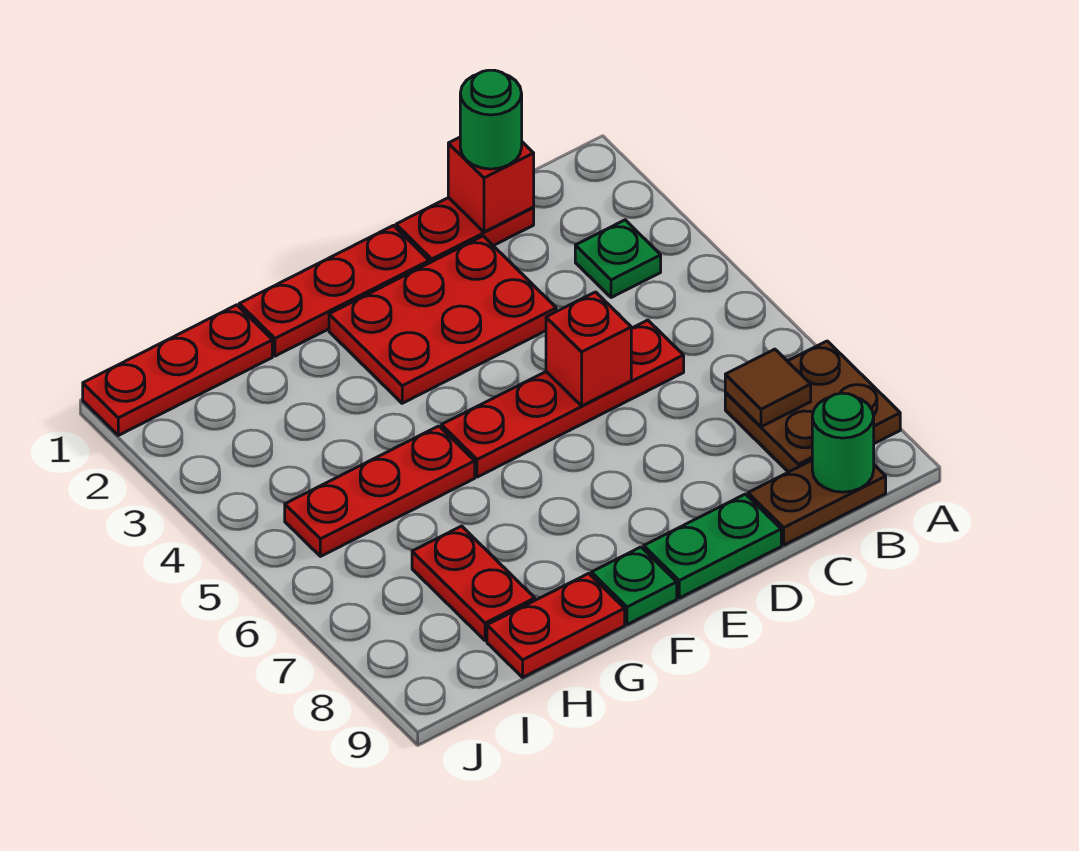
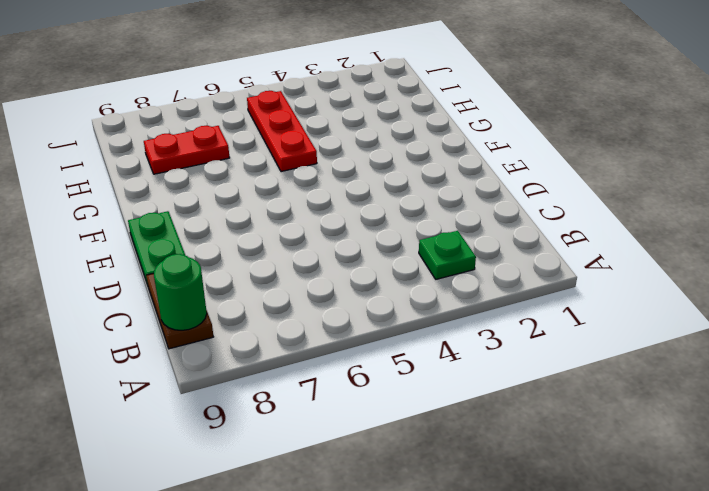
none -> brown plate A7:B8 level 1
none -> red plate C1:D1 level 1
none -> red plate C5:F5 level 1

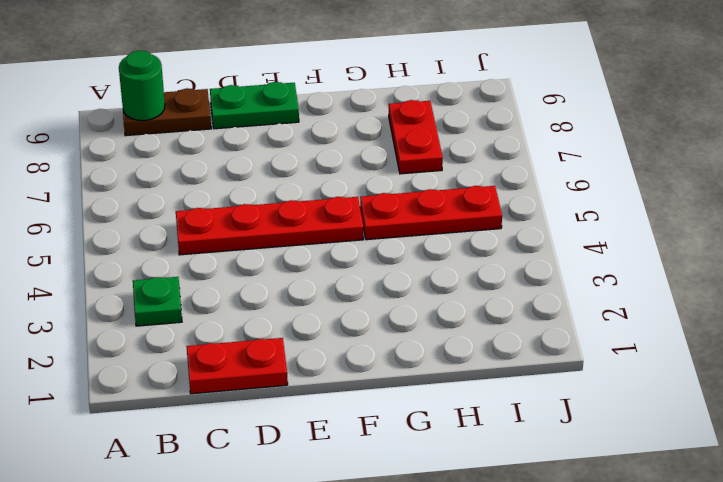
none -> brown plate A7:B8 level 1
none -> red plate D2:F3 level 1
none -> red plate E1:G1 level 1

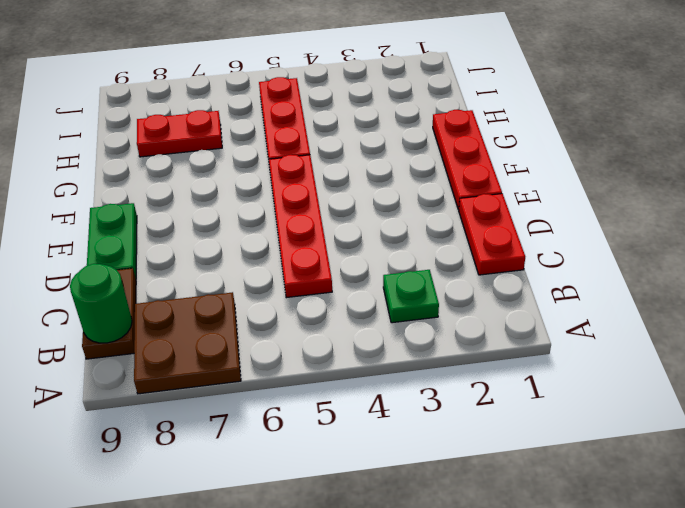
none -> red plate D2:F3 level 1
none -> green plate F9 level 1
none -> red plate G9:H9 level 1

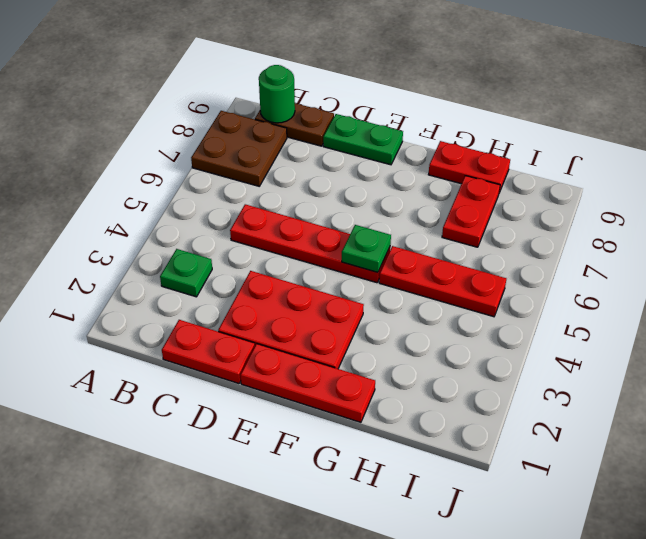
green plate F5 level 2 -> green plate F9 level 1
none -> red plate H1:J1 level 1
none -> brown tile B7 level 2
none -> red brick C1 level 2

